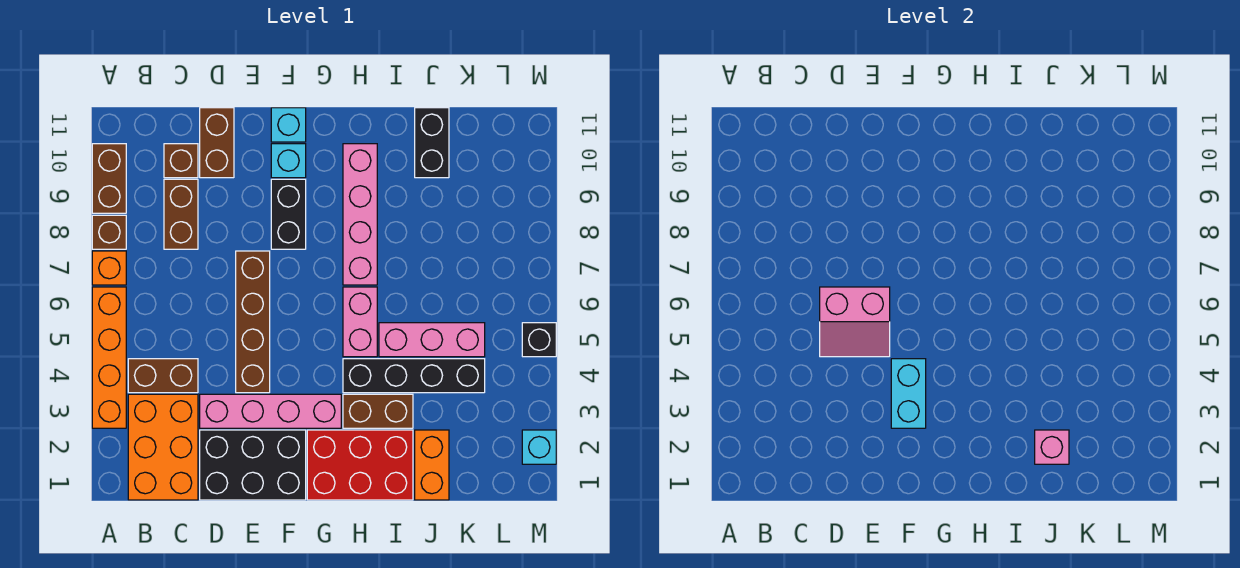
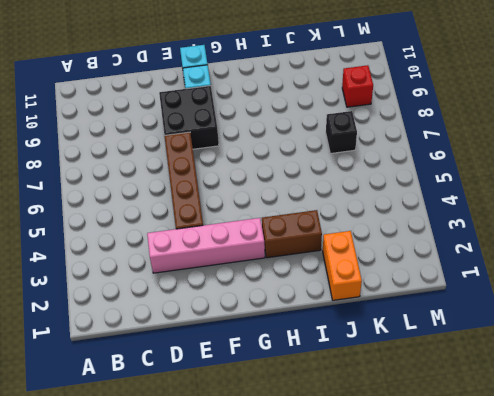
black brick E8:F9 level 1 -> black brick F8:F9 level 1
black brick K7 level 1 -> black brick M5 level 1
red brick L9 level 1 -> none
none -> orange brick A3:A6 level 1
none -> orange brick A7 level 1
none -> brown brick A8 level 1

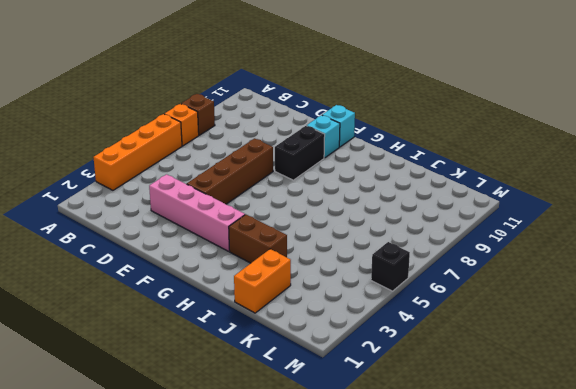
none -> brown brick A9:A10 level 1
none -> orange brick B1:C3 level 1
none -> brown brick B4:C4 level 1

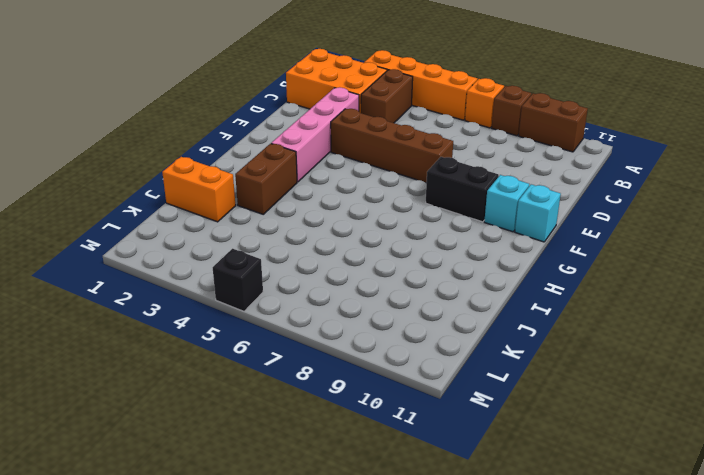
none -> brown brick C8:C9 level 1
none -> brown brick C10 level 1
none -> black brick D1:F2 level 1

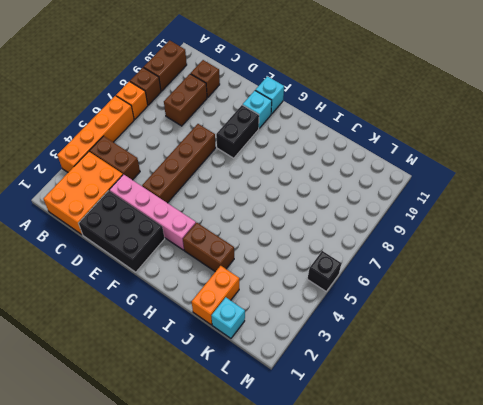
cyan brick K1 level 1 -> cyan brick M2 level 1
none -> brown brick D10:D11 level 1
none -> red brick G1:I2 level 1
none -> black brick H4:K4 level 1

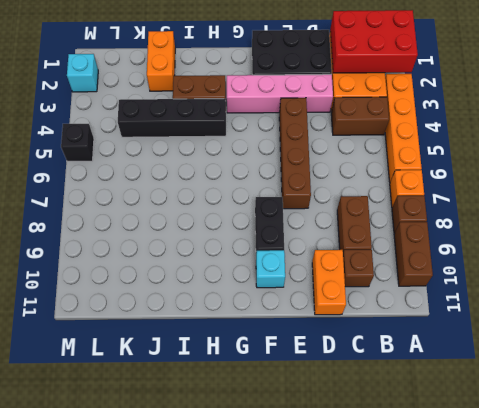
red brick A1:C2 level 2 -> red brick G1:I2 level 1
orange brick D10:D11 level 1 -> brown brick D10:D11 level 1
none -> cyan brick F11 level 1
none -> pink brick H5:H6 level 1
none -> pink brick H7:H10 level 1

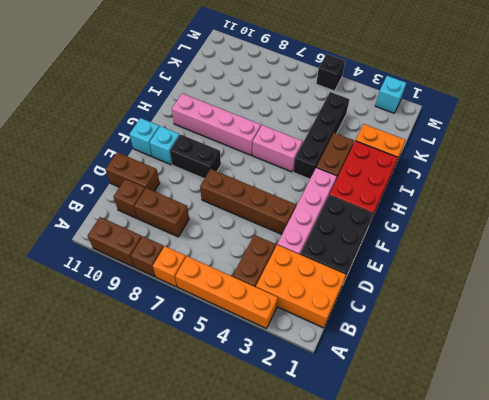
none -> pink brick I5:K5 level 1
none -> black brick J10:J11 level 1
none -> pink slope D5:E6 level 2 top 6

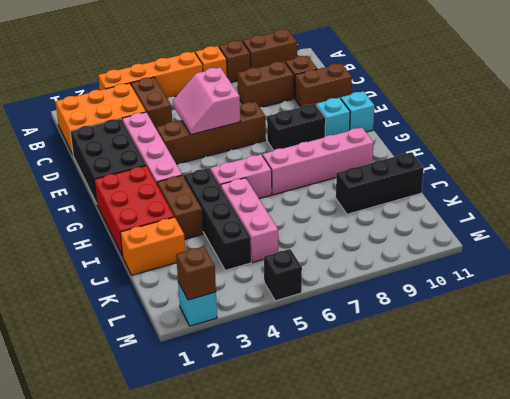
black brick J9:J11 level 1 -> black brick J10:J11 level 1
brown brick M2 level 2 -> none
none -> cyan brick F3:F4 level 2
none -> pink brick J2 level 2

